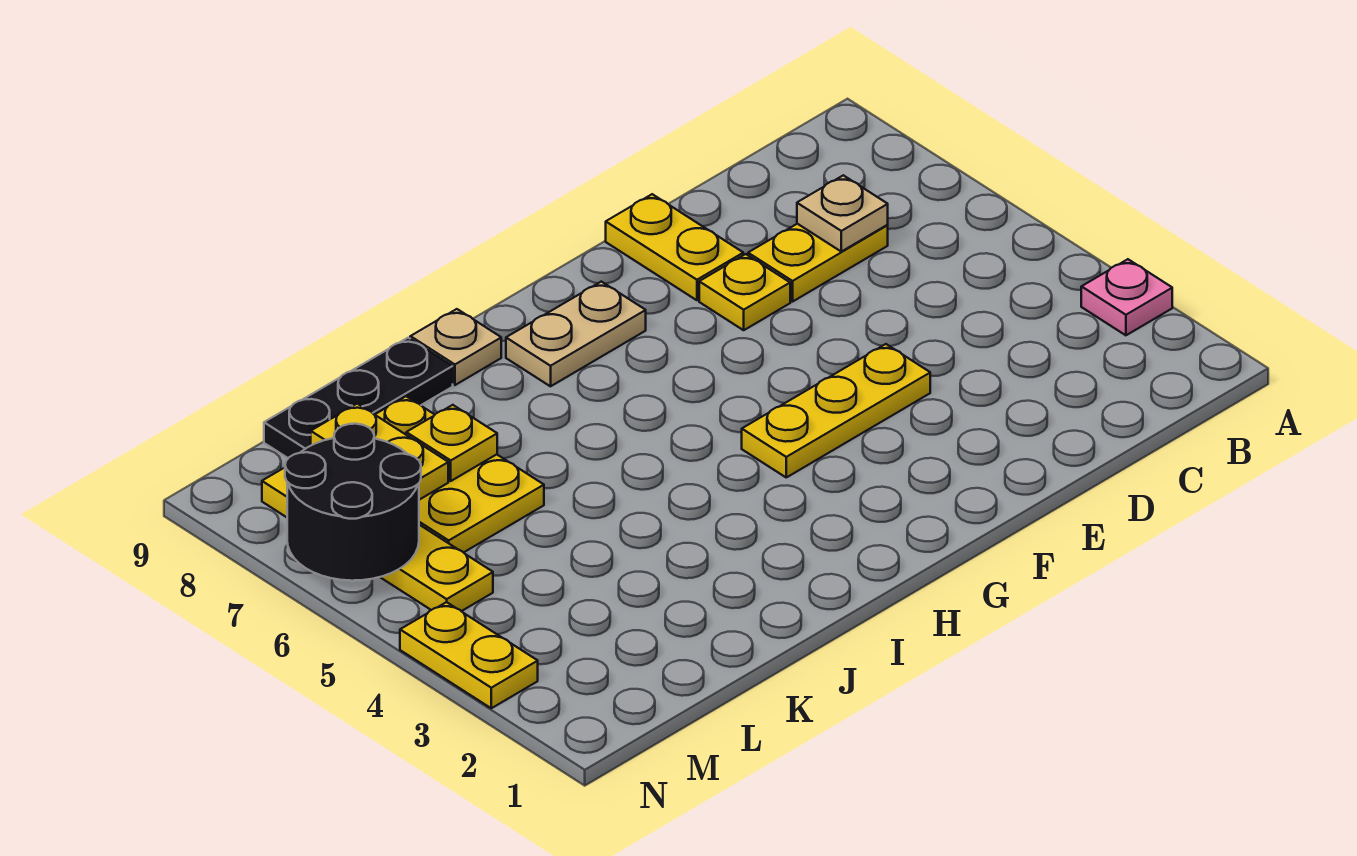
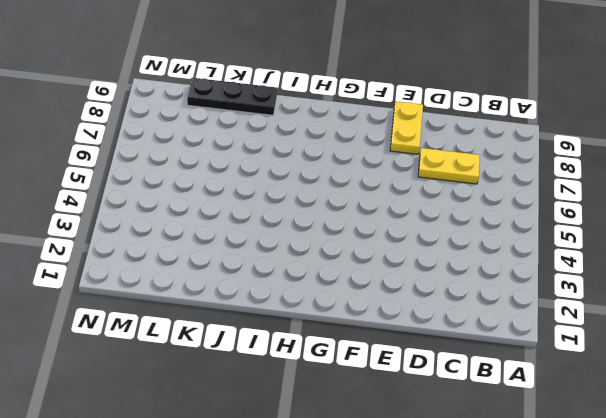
none -> pink plate A3 level 1
none -> yellow plate E4:G4 level 1
none -> yellow plate E7 level 1

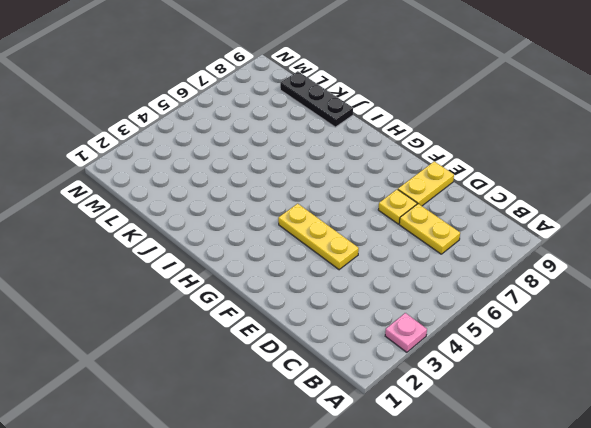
none -> tan plate G8:H8 level 1
none -> tan plate I9 level 1
none -> yellow plate K6:L8 level 1

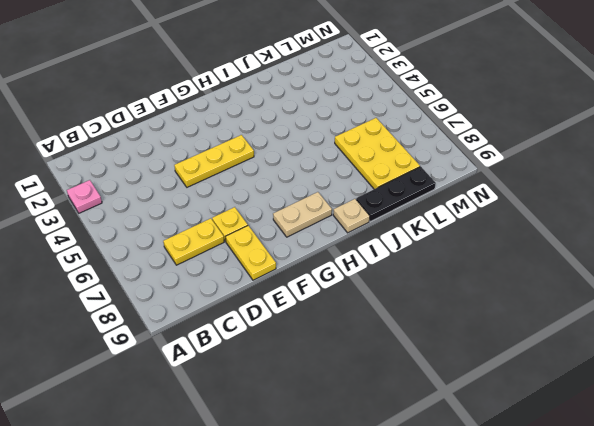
none -> yellow plate M5:M8 level 1
none -> yellow plate N3:N4 level 1
none -> tan plate C7 level 2

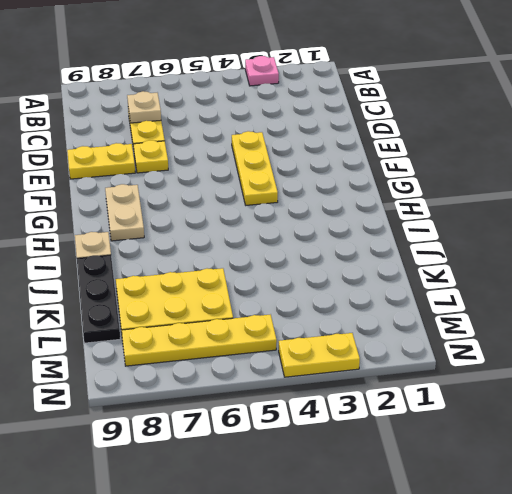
none -> yellow plate K7 level 2
none -> yellow plate L7:L8 level 2
none -> black round brick M6:N7 level 2

